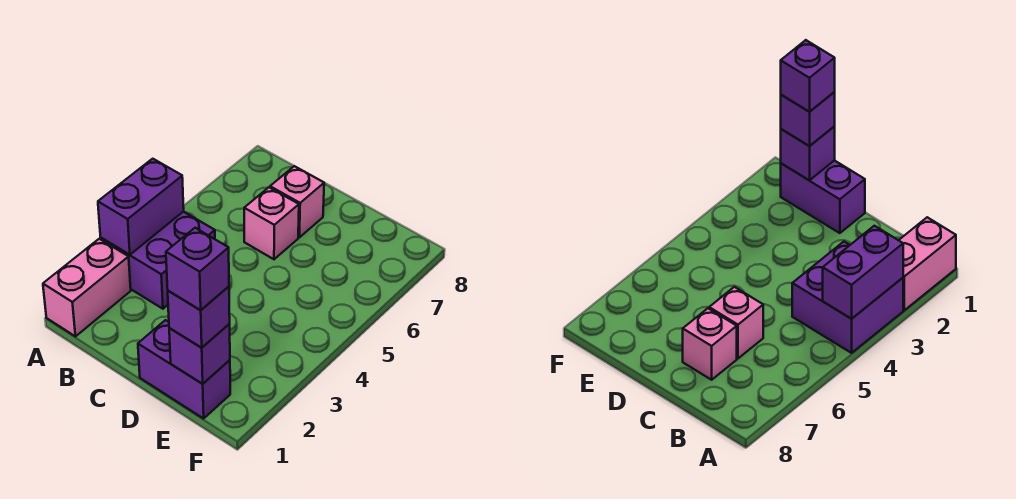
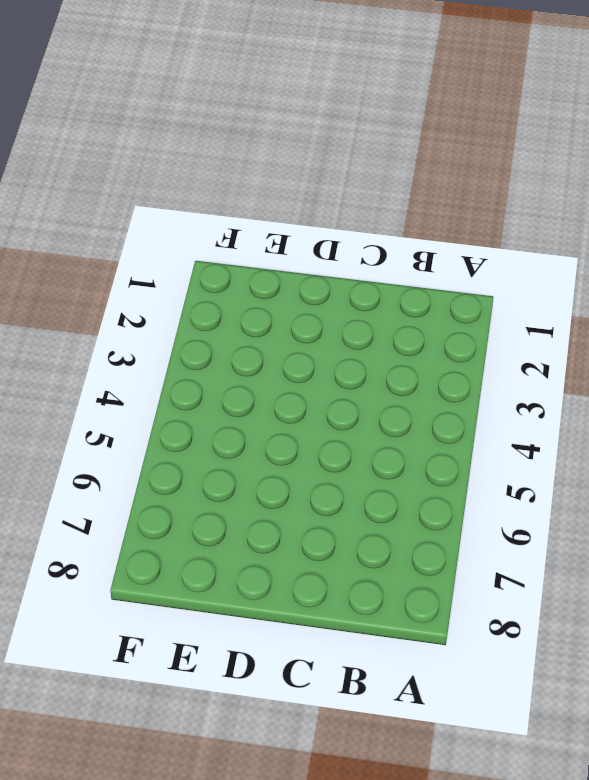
none -> pink brick A1:A2 level 1
none -> purple brick A3:B4 level 1

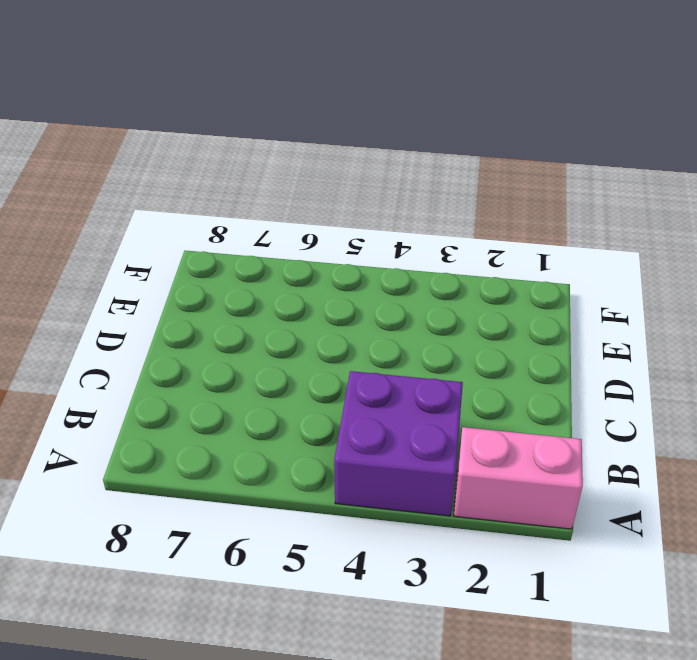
none -> pink brick C6 level 1
none -> pink brick C7 level 1

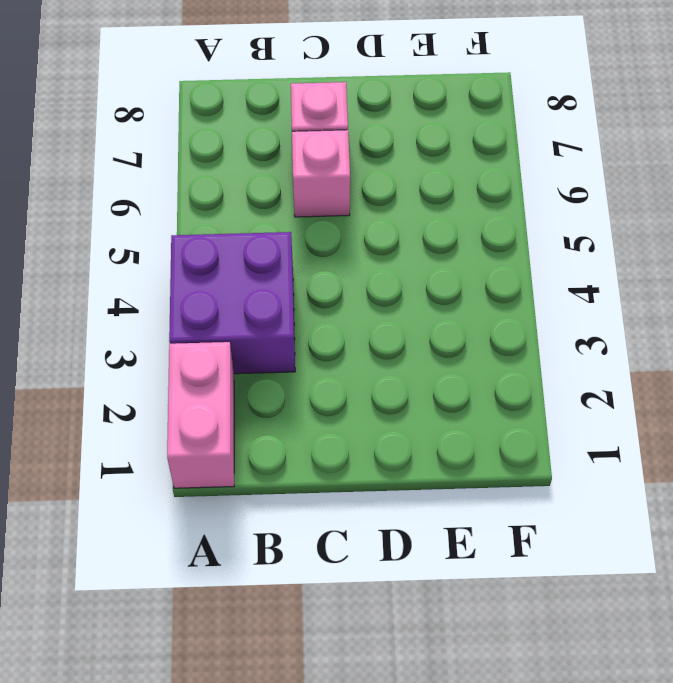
none -> purple brick D1:E1 level 1
none -> purple brick A3:A4 level 2

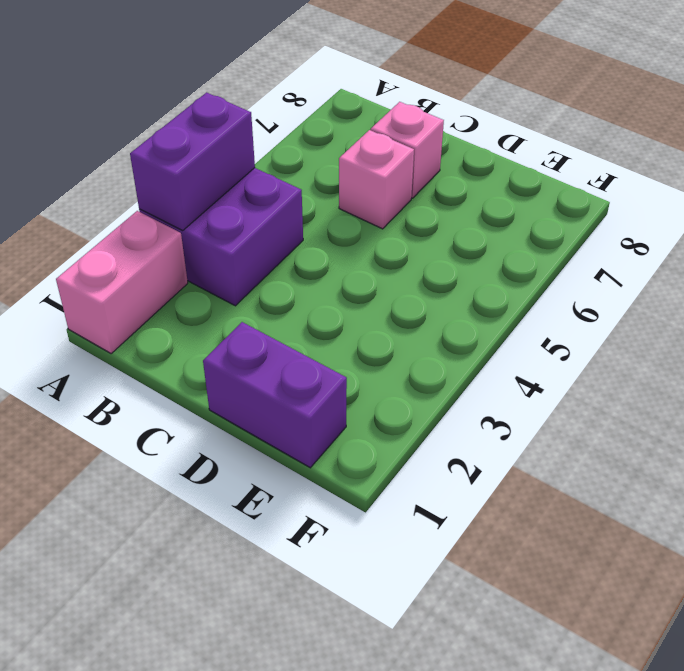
none -> purple brick E1 level 2
none -> purple brick E1 level 3

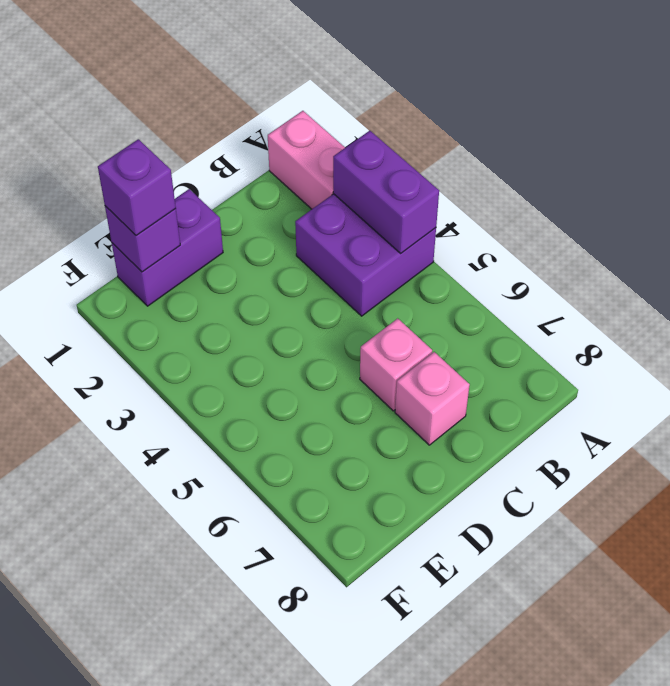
none -> purple brick E1 level 4

